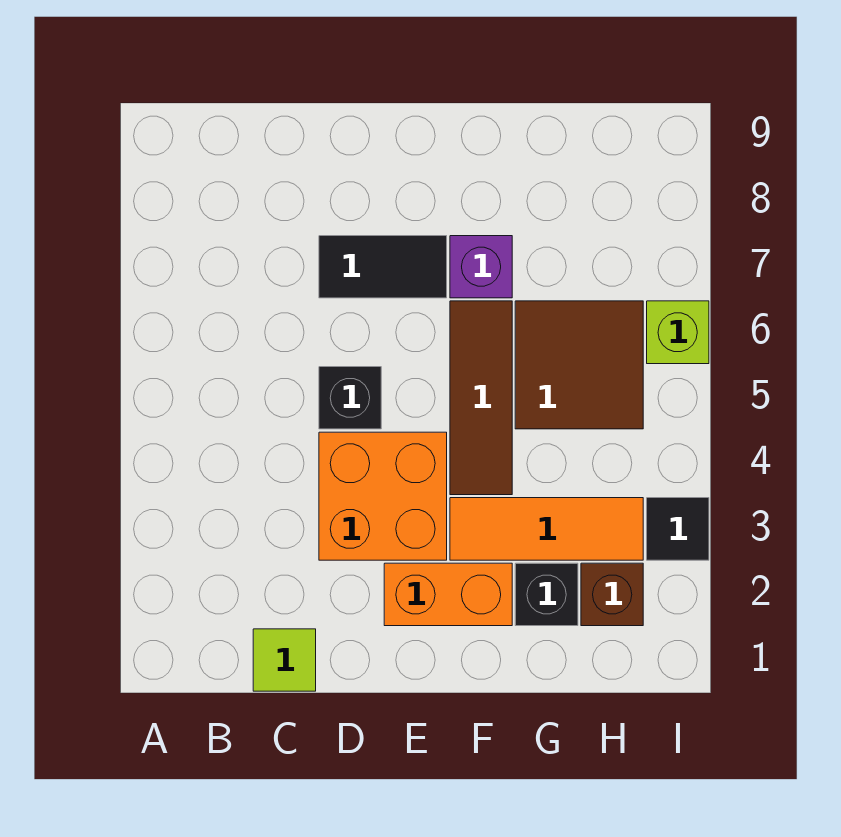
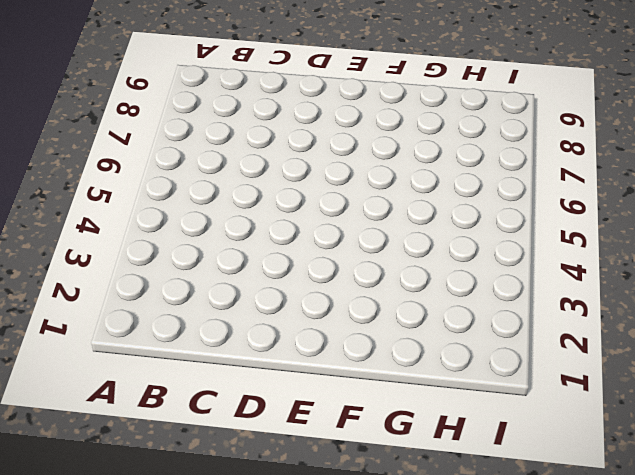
none -> lime tile C1 level 1
none -> orange brick D3:E4 level 1
none -> black brick D5 level 1

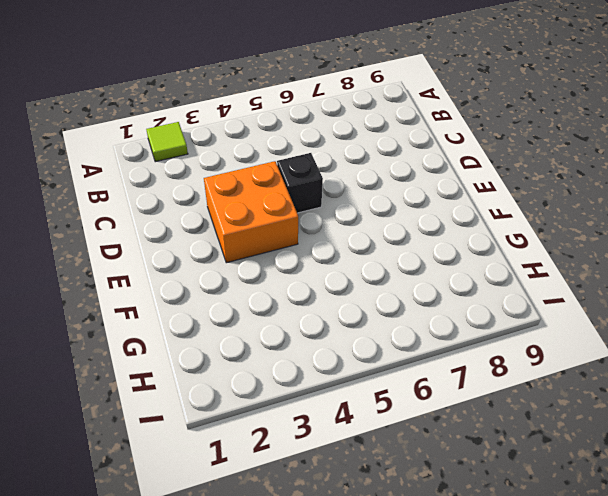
lime tile A2 level 1 -> lime tile C1 level 1
none -> black tile D7:E7 level 1
none -> orange brick E2:F2 level 1
none -> orange tile F3:H3 level 1

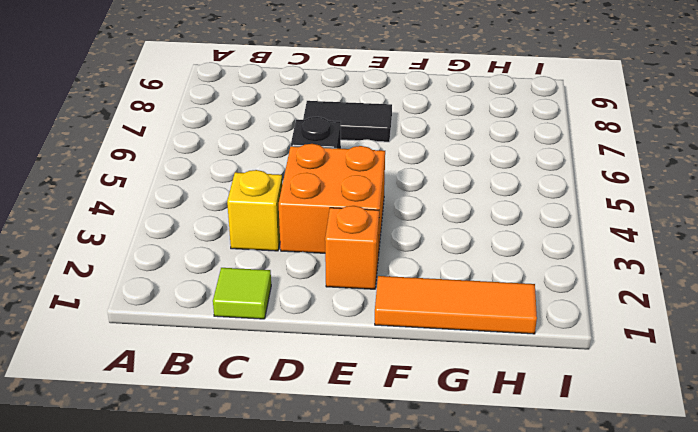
yellow brick C3 level 1 -> none
orange brick E2 level 1 -> orange brick E2:F2 level 1
orange tile F1:H1 level 1 -> orange tile F3:H3 level 1
none -> brown tile F4:F6 level 1
none -> purple brick F7 level 1
none -> black brick G2 level 1

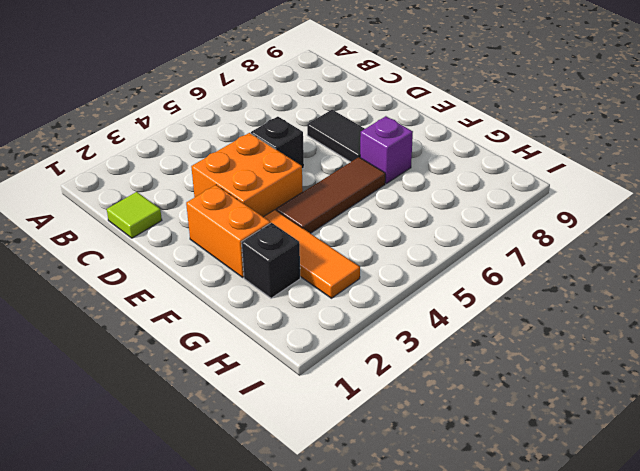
none -> brown tile G5:H6 level 1
none -> brown brick H2 level 1
none -> black tile I3 level 1

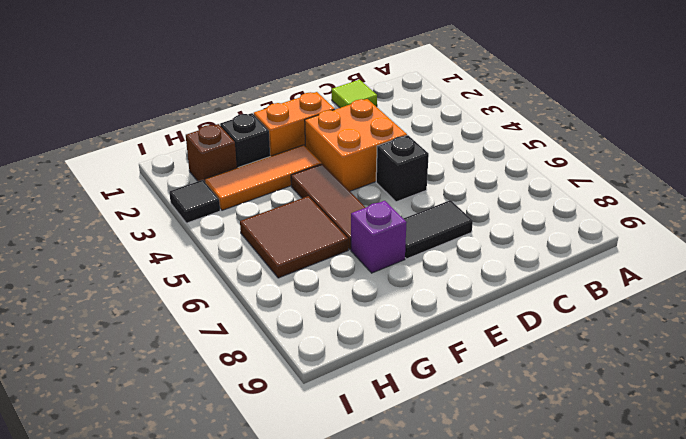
none -> lime brick I6 level 1

